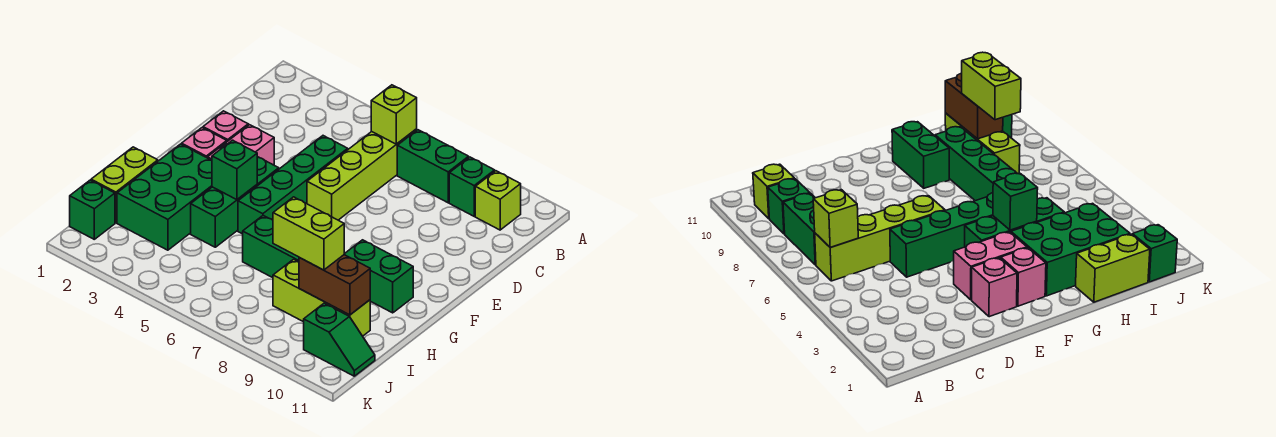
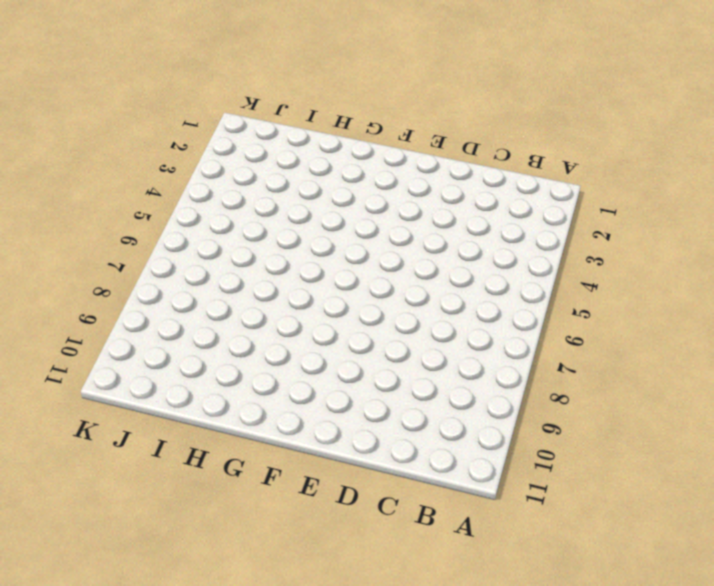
none -> lime brick B6:E6 level 1
none -> green brick B7:B8 level 1
none -> green brick B9 level 1

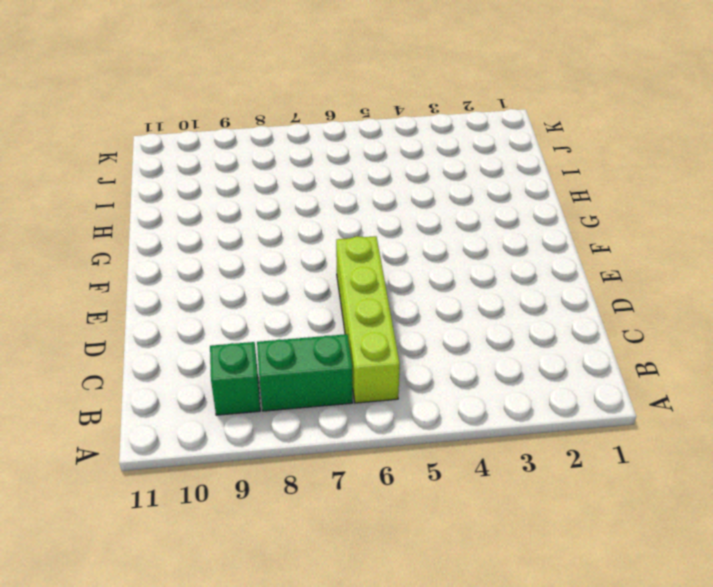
none -> lime brick B10 level 1
none -> green brick D5:G5 level 1
none -> pink brick E2 level 1

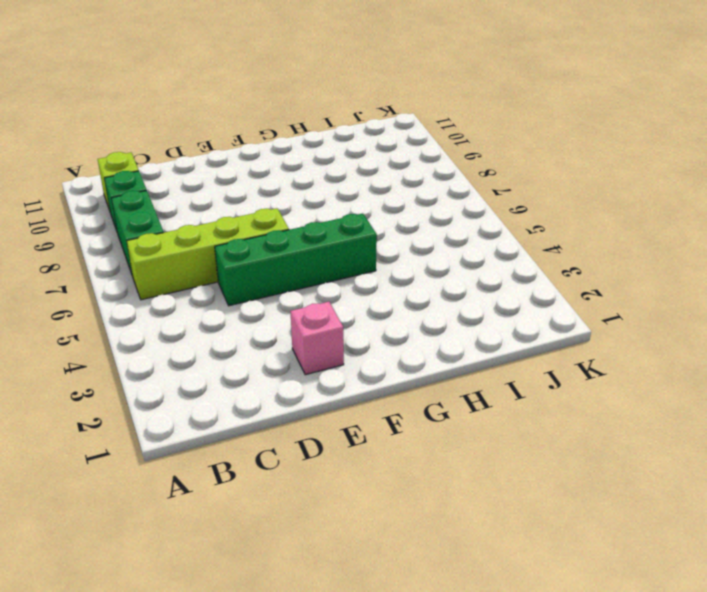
none -> pink brick E3:F3 level 1
none -> pink brick F2 level 1
none -> green brick F4:H4 level 1

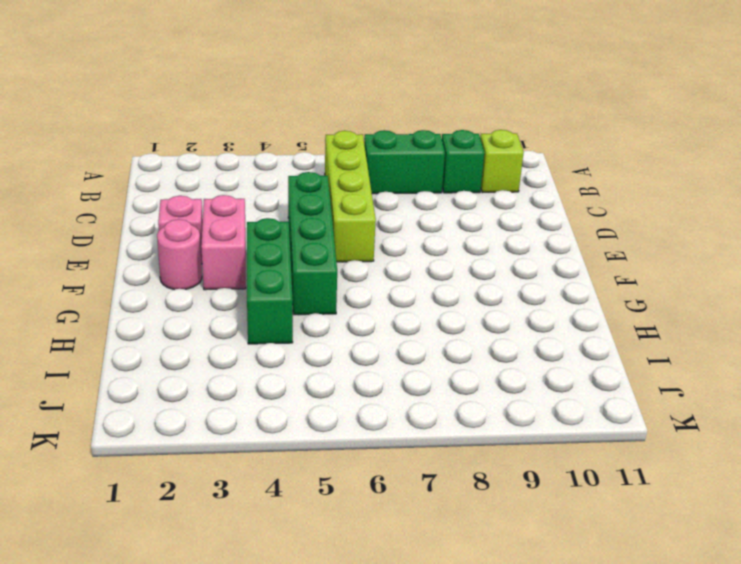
pink round brick F2 level 1 -> pink brick F2 level 1
none -> green brick G2:I3 level 1
none -> green brick G9:G10 level 1
none -> lime brick H1:I1 level 1

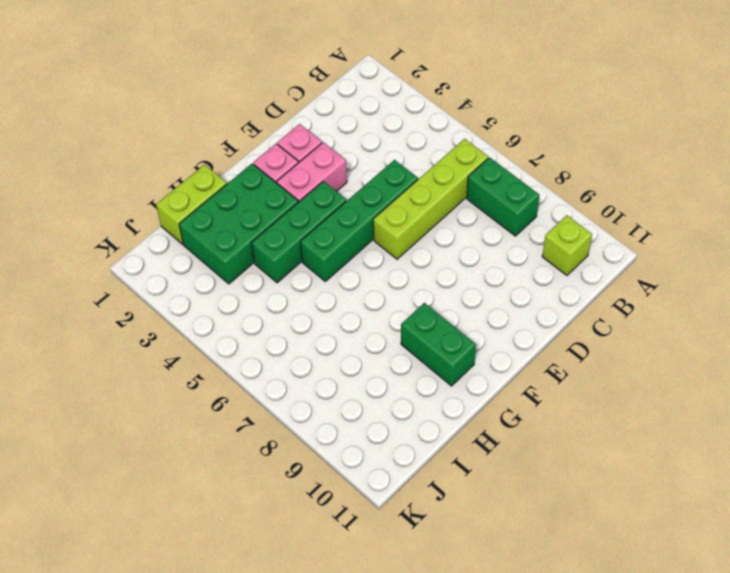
none -> green brick B9 level 1
none -> green brick H6:H9 level 1
none -> lime brick I8:I10 level 1

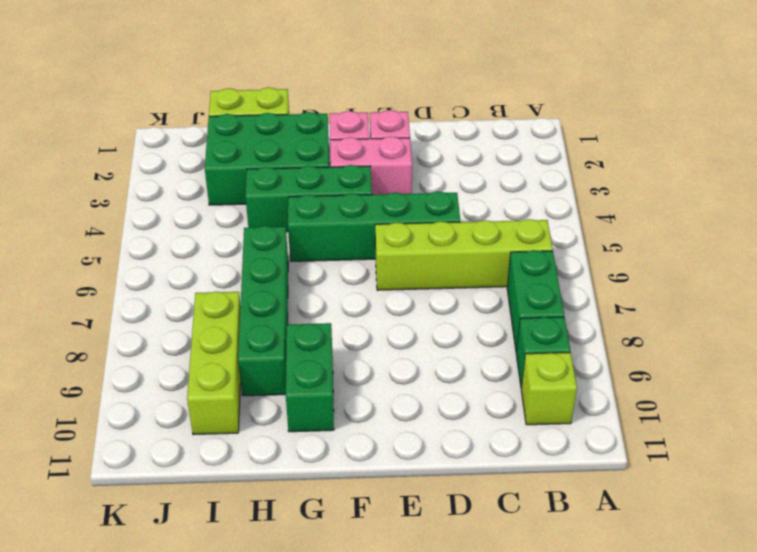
none -> green brick J1 level 1
none -> green slope J10:J11 level 1 top 10
none -> lime brick B6 level 2

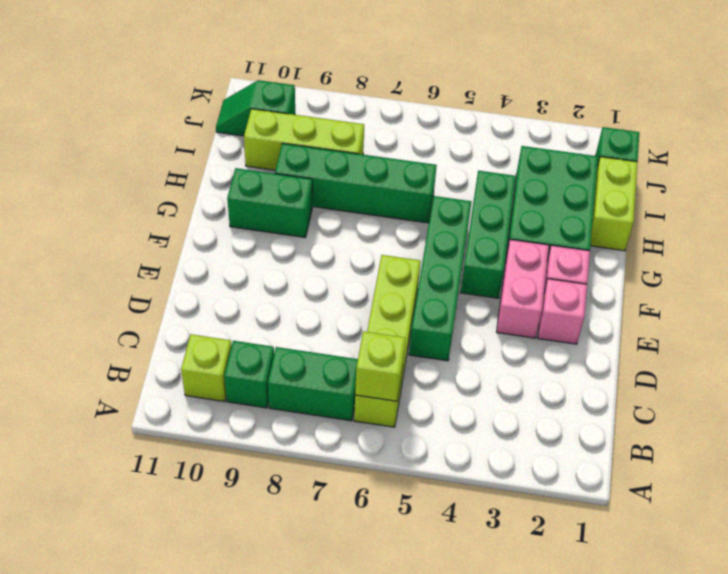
none -> green brick G4 level 2
none -> brown brick I9:I10 level 2
none -> lime brick I8:I9 level 3

